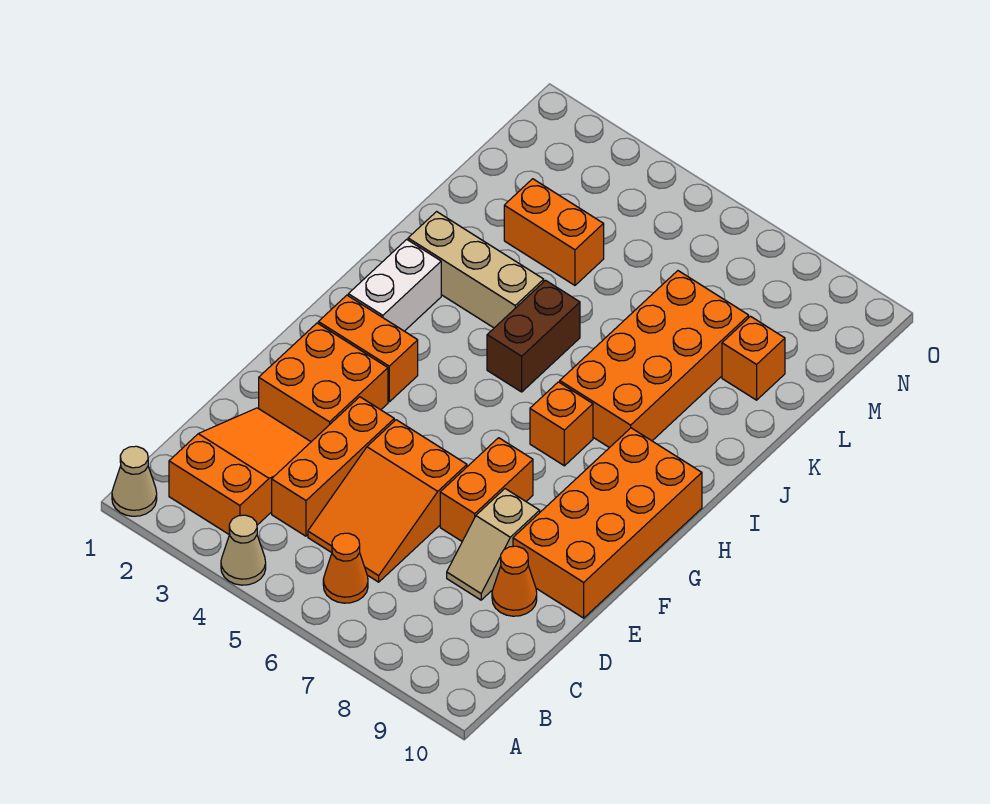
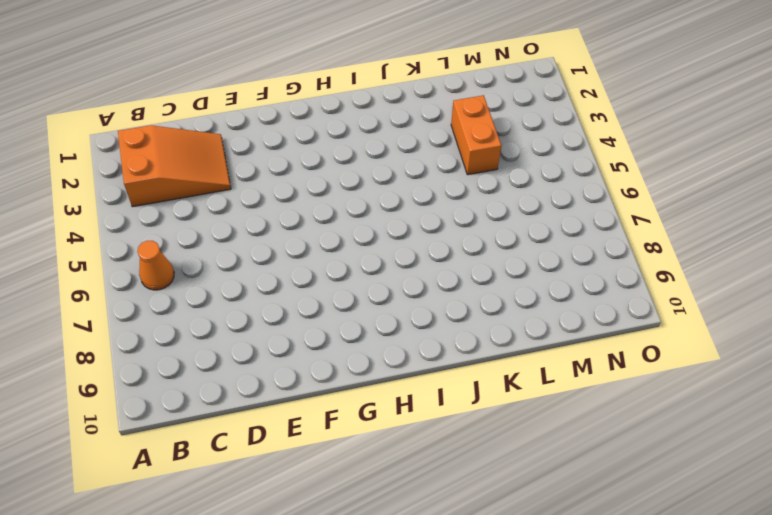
none -> tan cone A1 level 1
none -> tan cone A4 level 1
none -> orange brick C4:E4 level 1

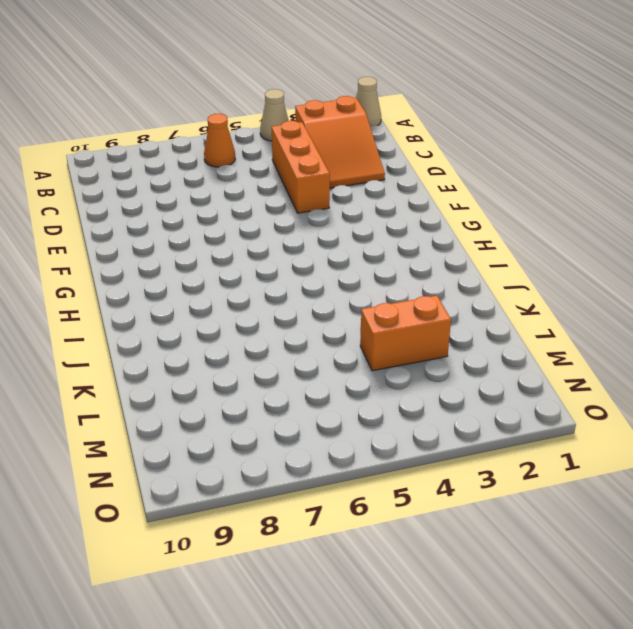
none -> orange slope C5:E6 level 1 top E
none -> tan slope D8:E8 level 1 top E
none -> orange cone D9 level 1

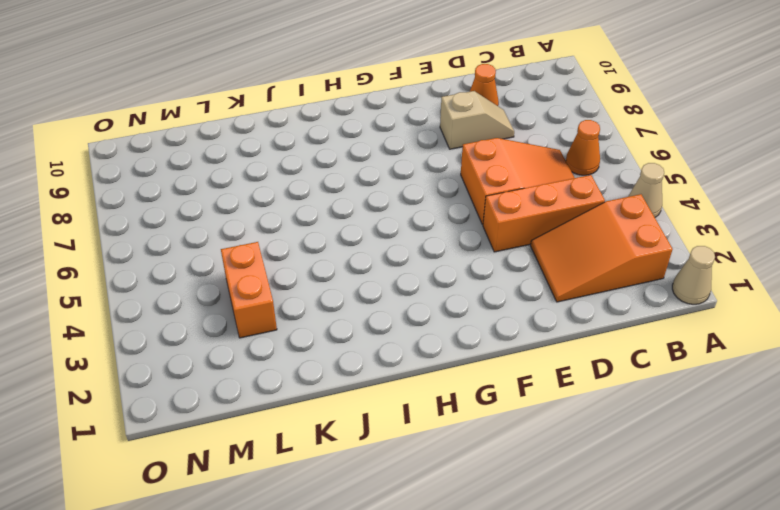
none -> orange brick E2:F3 level 1
none -> orange brick E7:F7 level 1
none -> orange brick E9:H10 level 1

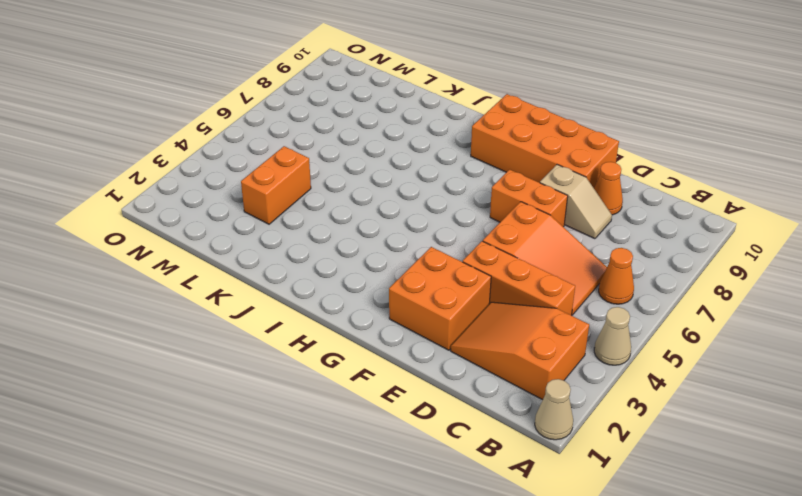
none -> orange brick G2:G3 level 1
none -> white brick H2:I2 level 1
none -> orange brick H7 level 1

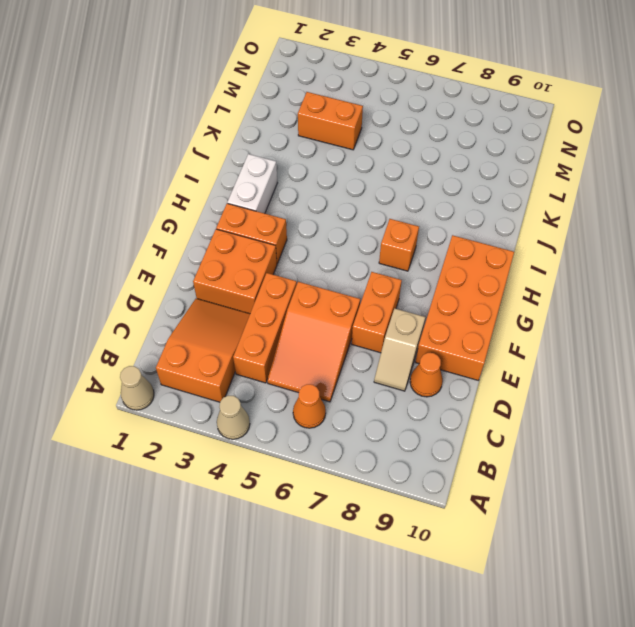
none -> brown brick I5:J5 level 1
none -> orange brick I7:L8 level 1
none -> tan brick J2:J4 level 1

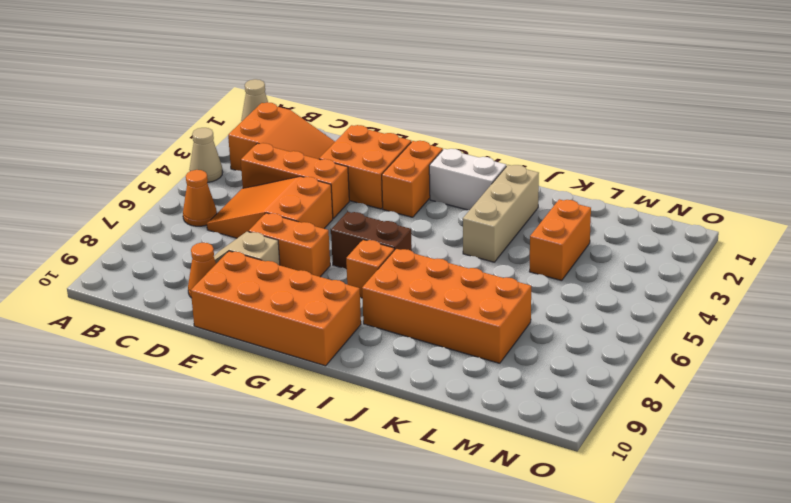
brown brick G6:H6 level 1 -> brown brick I5:J5 level 1
none -> orange brick L9 level 1

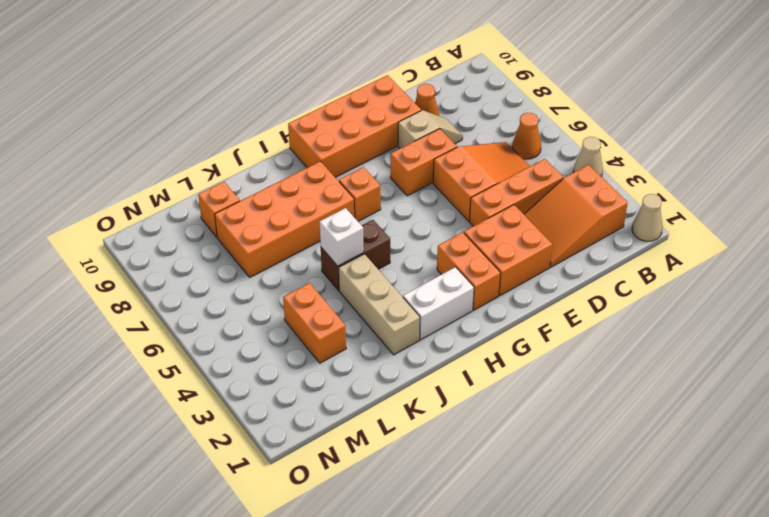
white brick J5 level 2 -> none

